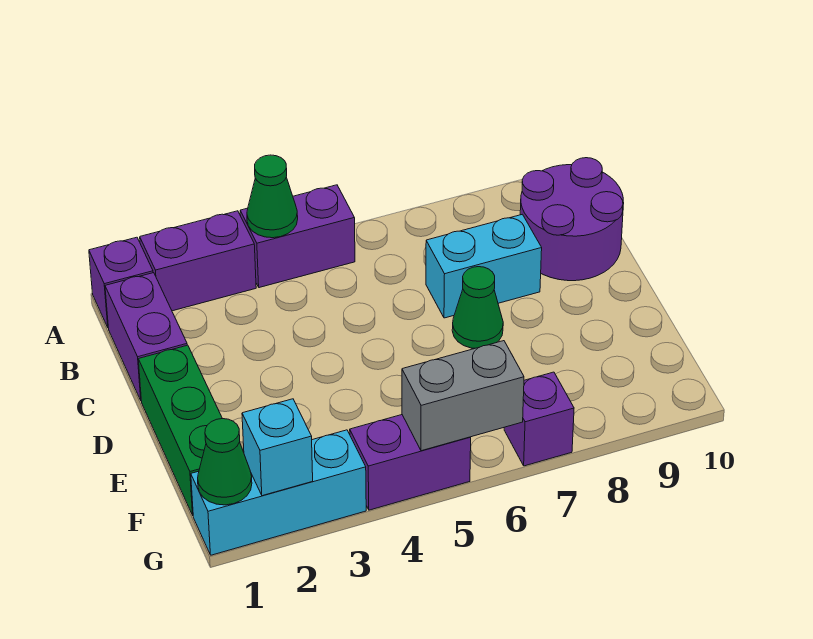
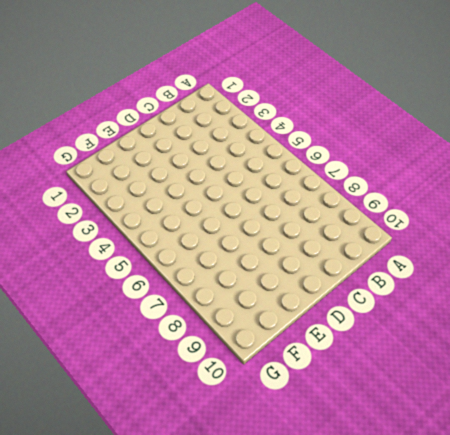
none -> purple brick A1 level 1
none -> purple brick A2:A3 level 1
none -> purple brick A4:A5 level 1

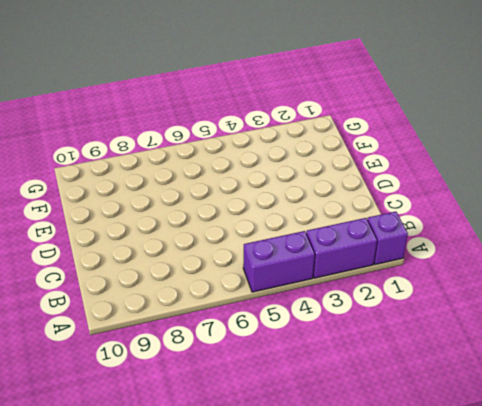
none -> purple brick B1:C1 level 1
none -> purple round brick B9:C10 level 1
none -> cyan brick C7:C8 level 1

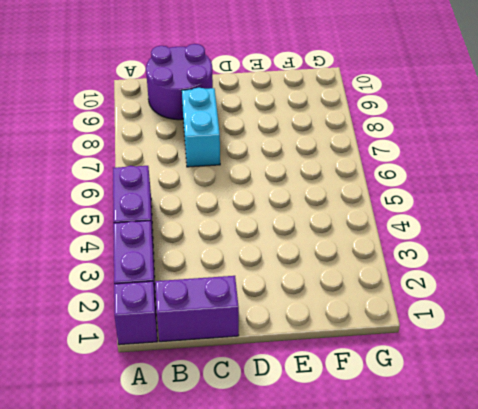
none -> green brick D1:F1 level 1
none -> green cone D7 level 1
none -> cyan brick G1:G3 level 1

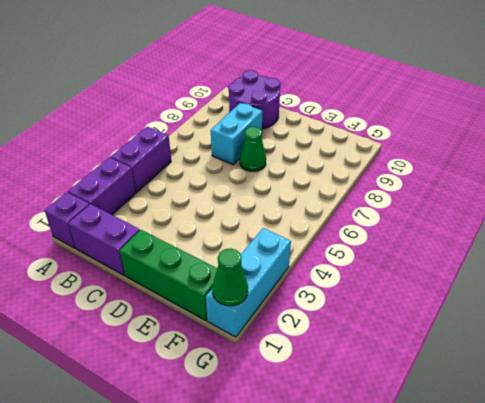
none -> purple brick G4:G5 level 1
none -> purple brick G7 level 1
none -> green cone A4 level 2

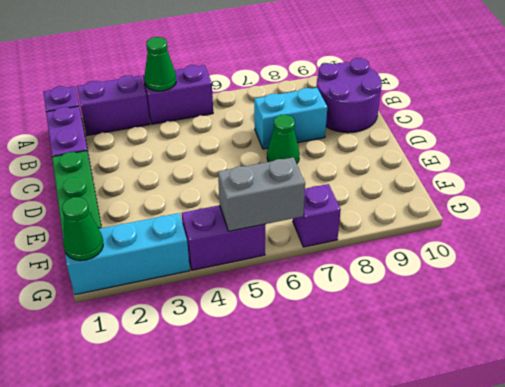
none -> cyan brick G2 level 2

